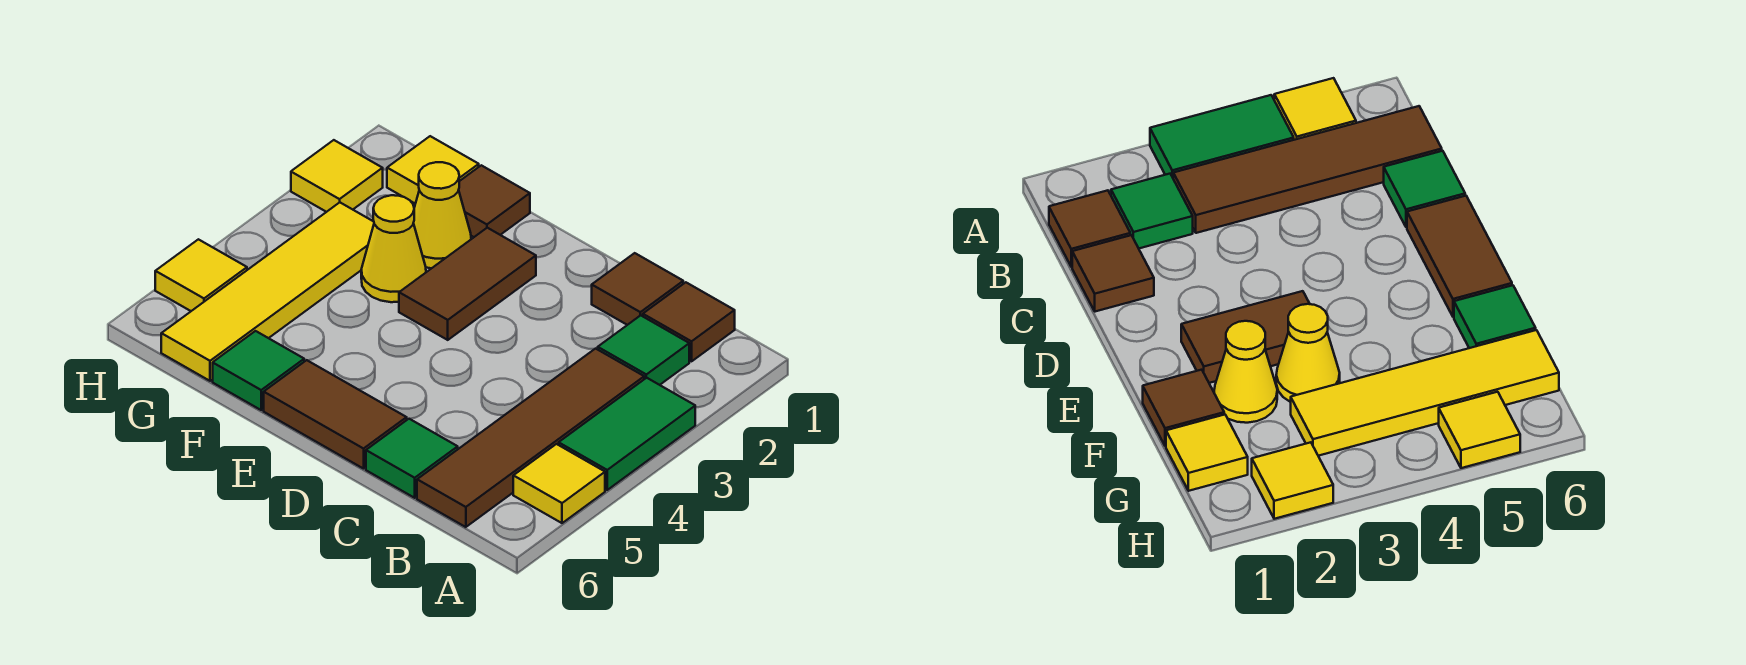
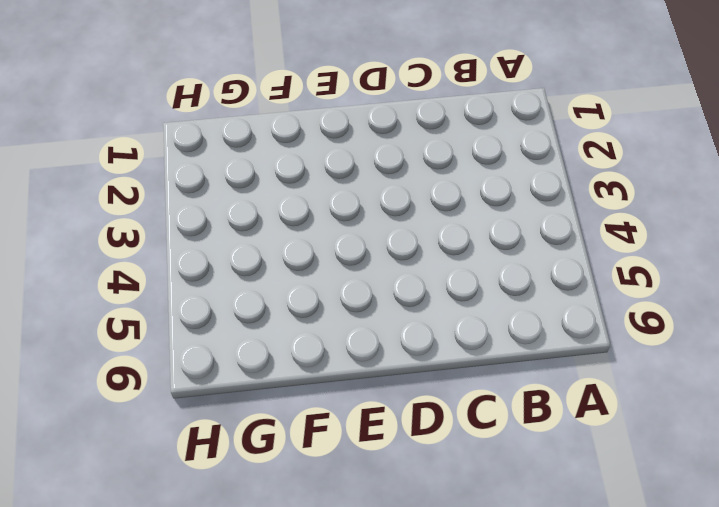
none -> green tile A3:A4 level 1
none -> yellow tile A5 level 1
none -> brown tile B1 level 1

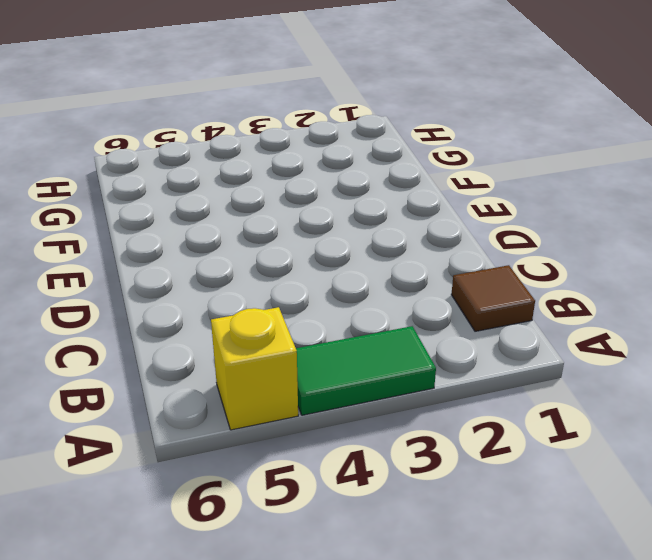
yellow brick A5 level 1 -> yellow tile A5 level 1
none -> green tile B2 level 1
none -> brown tile B3:B6 level 1
none -> brown tile C1 level 1

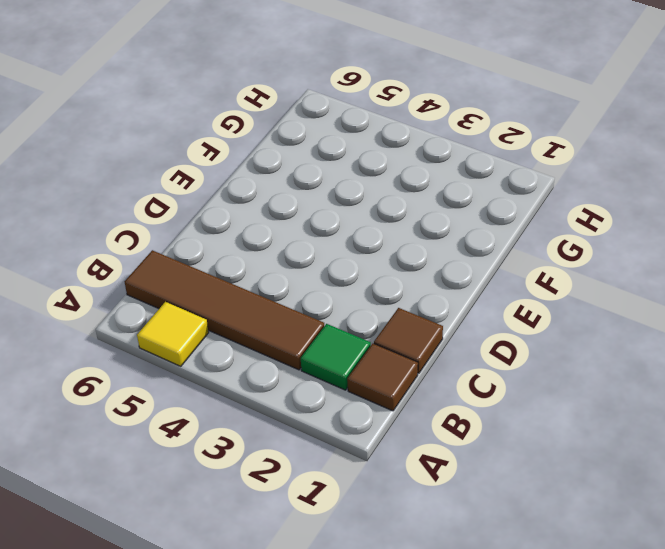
none -> green tile A3:A4 level 1
none -> green tile C6 level 1
none -> brown tile D6:E6 level 1

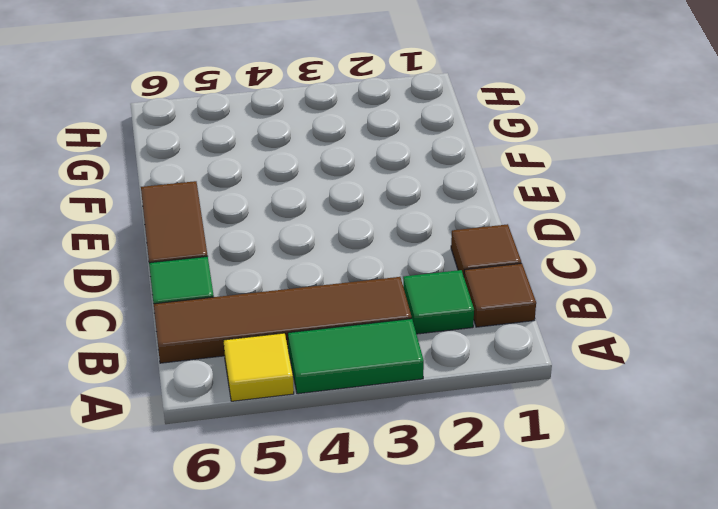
none -> brown tile E2:E3 level 1
none -> brown tile F1 level 1
none -> yellow cone F2 level 1

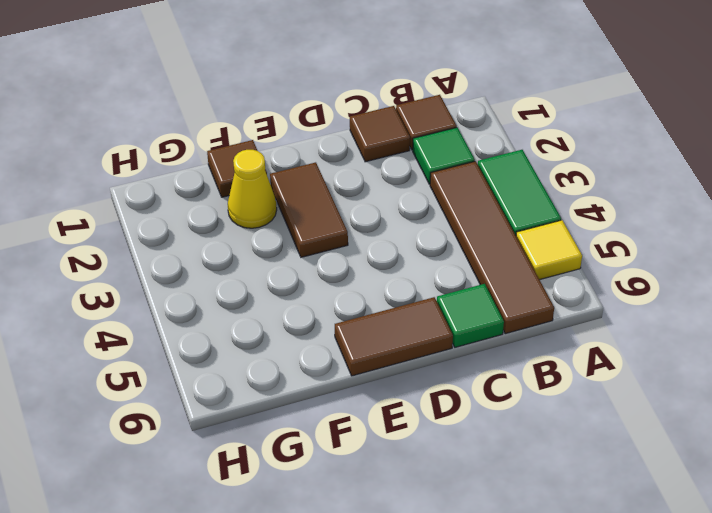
none -> yellow cone F3 level 1
none -> green tile F6 level 1
none -> yellow tile G1 level 1

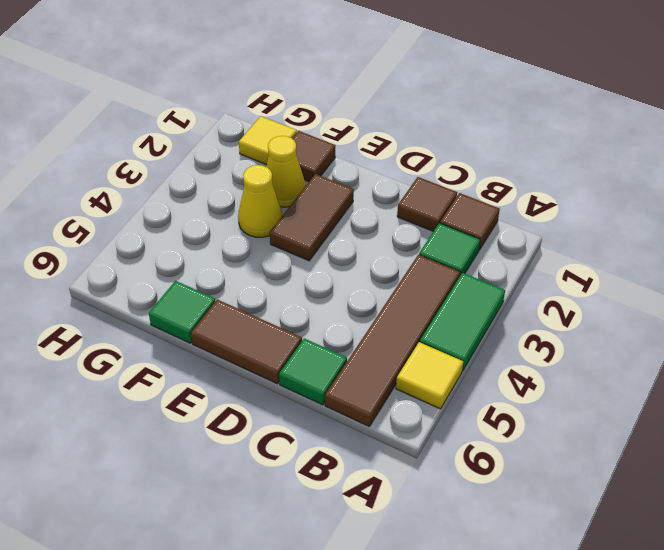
none -> yellow tile G3:G6 level 1
none -> yellow tile H2 level 1
none -> yellow tile H5 level 1

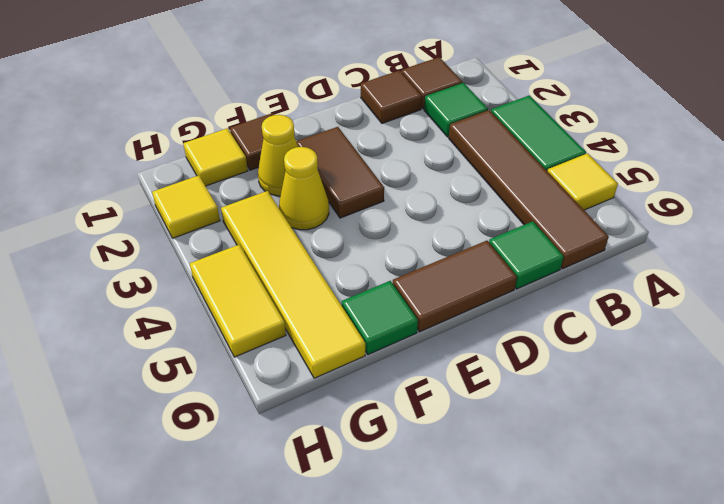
yellow tile H4:H5 level 1 -> yellow tile H5 level 1

